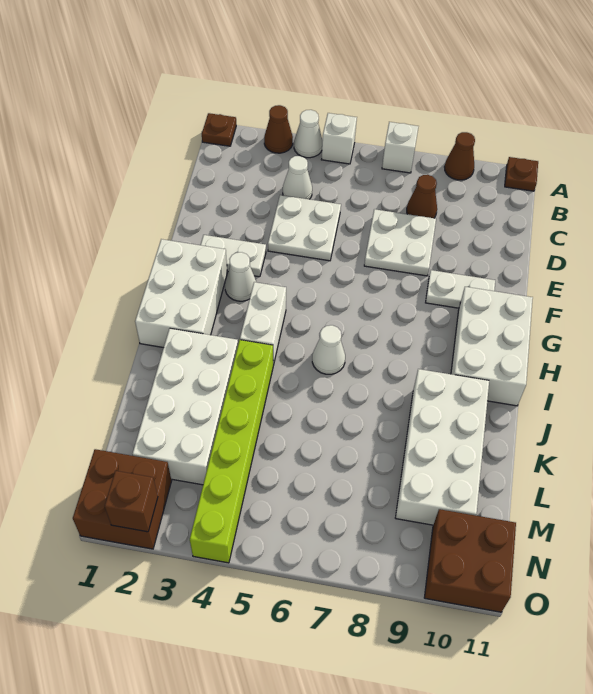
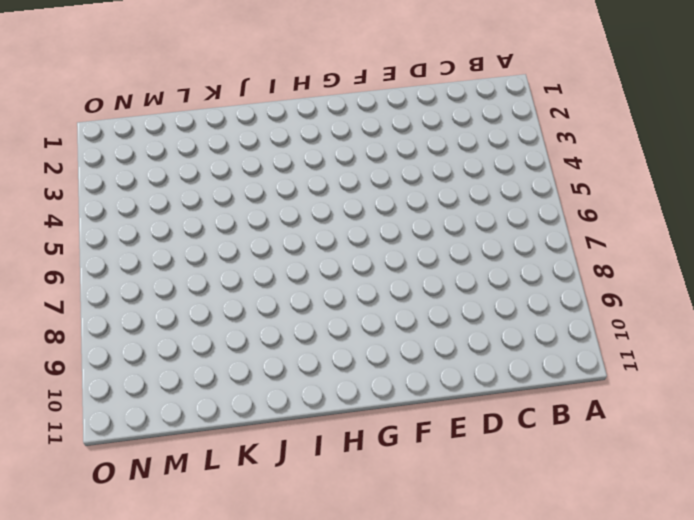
none -> brown plate A1 level 1
none -> brown cone A3 level 1
none -> white cone A4 level 1

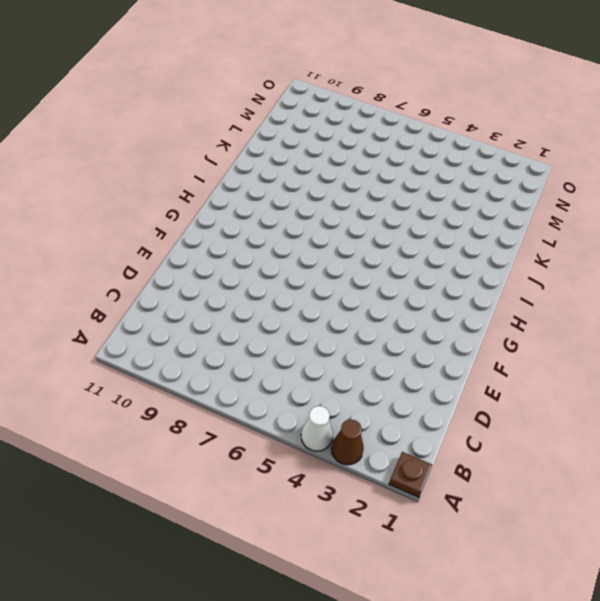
none -> white brick A5 level 1
none -> white brick A7 level 1
none -> brown cone A9 level 1

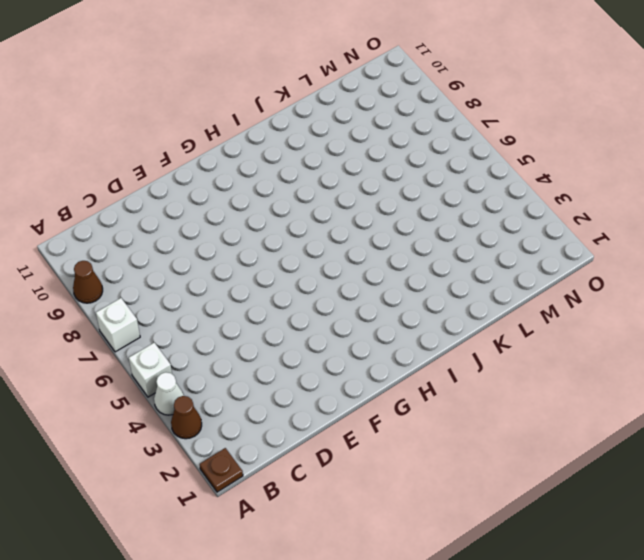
none -> brown plate A11 level 1
none -> white cone C4 level 1
none -> brown cone C8 level 1

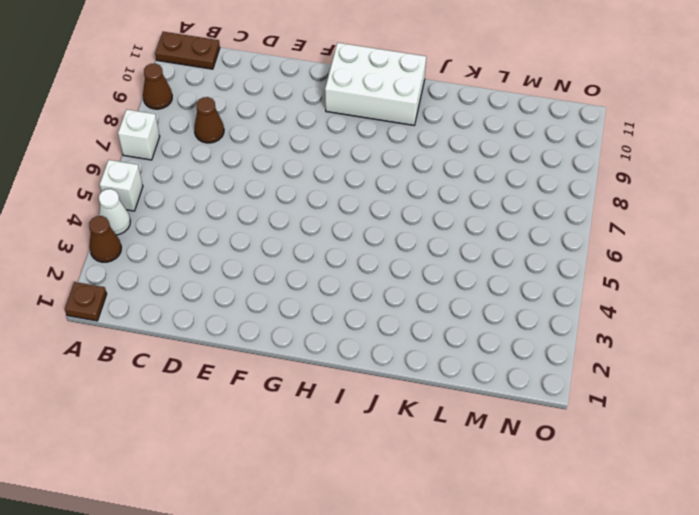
brown plate A11:B11 level 1 -> brown plate A11 level 1
none -> white cone C4 level 1
none -> white plate D4:E5 level 1
none -> white plate D7:E8 level 1

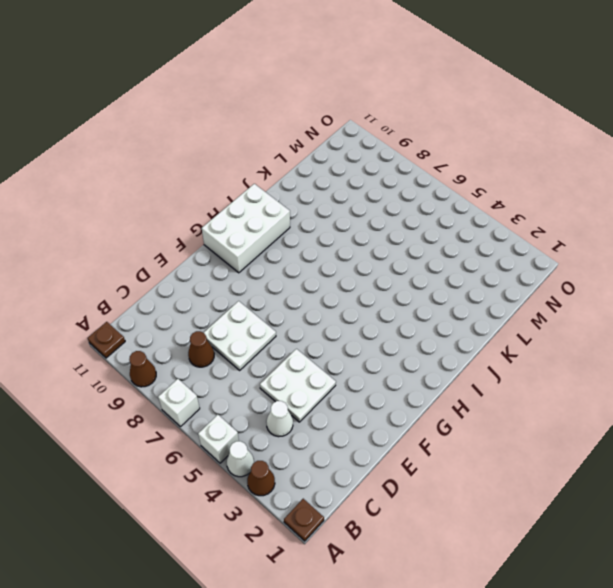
none -> white plate F2:F3 level 1
none -> white plate F9:F10 level 1
none -> white brick G1:I2 level 1

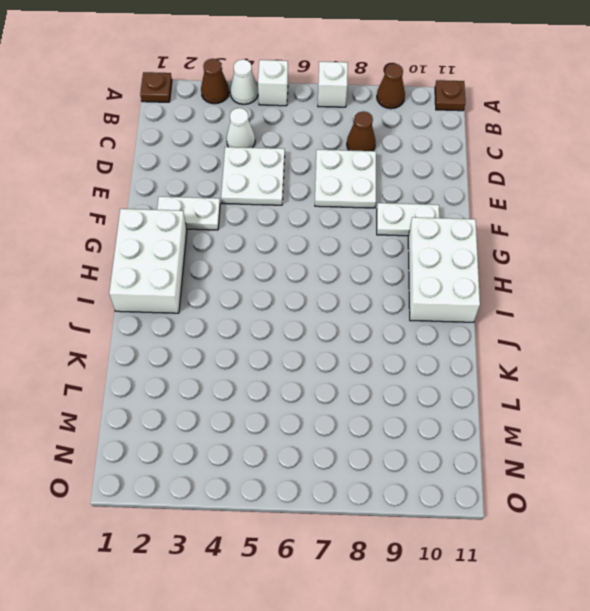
none -> white cone G3 level 1
none -> white brick H4:I4 level 1
none -> white cone I6 level 1

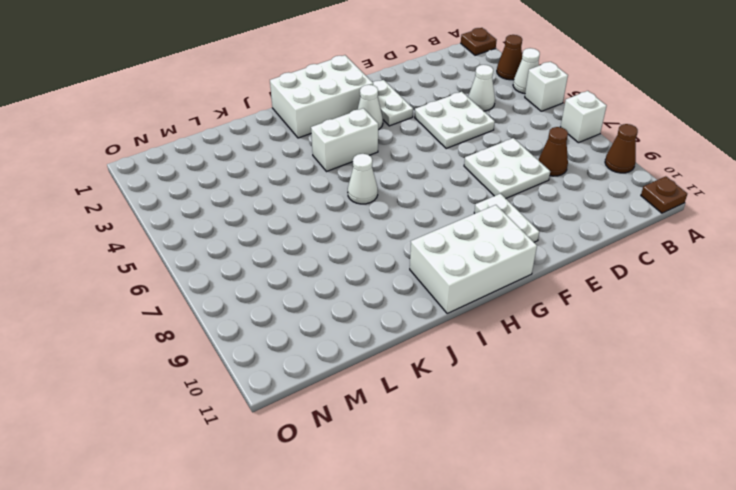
none -> white brick J2:M3 level 1
none -> lime brick J4:O4 level 1
none -> white brick J9:M10 level 1

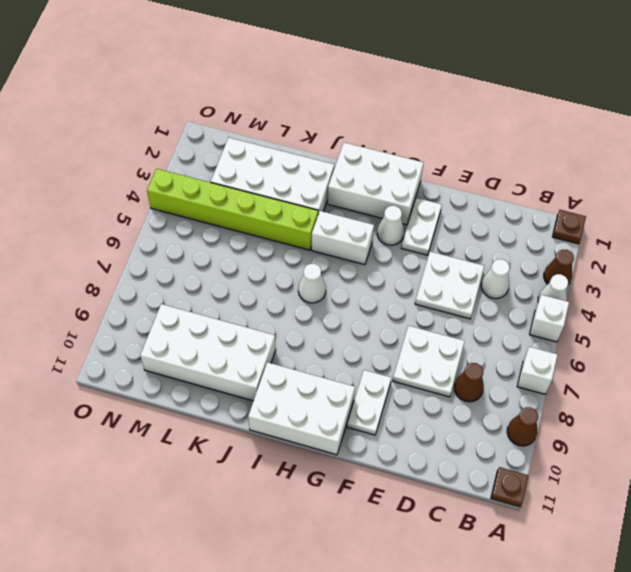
none -> brown brick N1:O2 level 1
none -> brown brick N10:O11 level 1
none -> brown brick O2 level 2

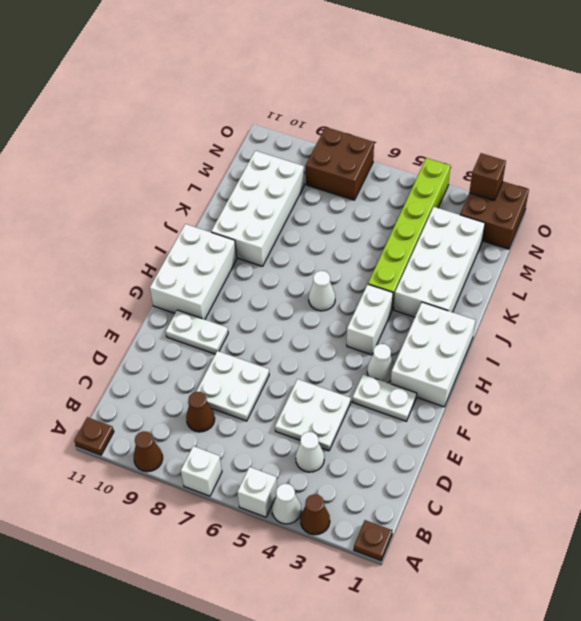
brown brick N7:O8 level 1 -> brown brick N10:O11 level 1

